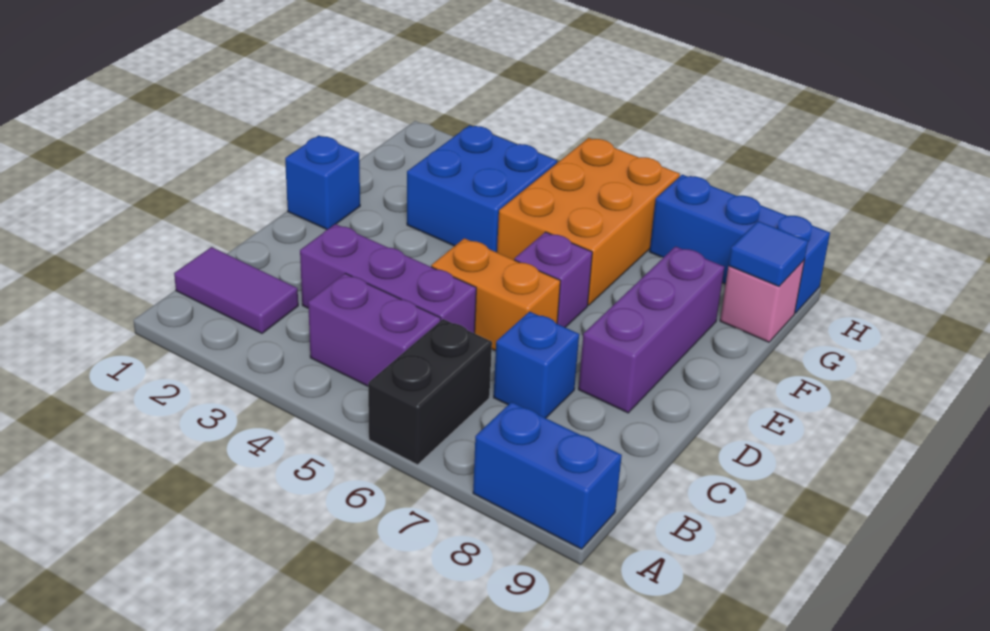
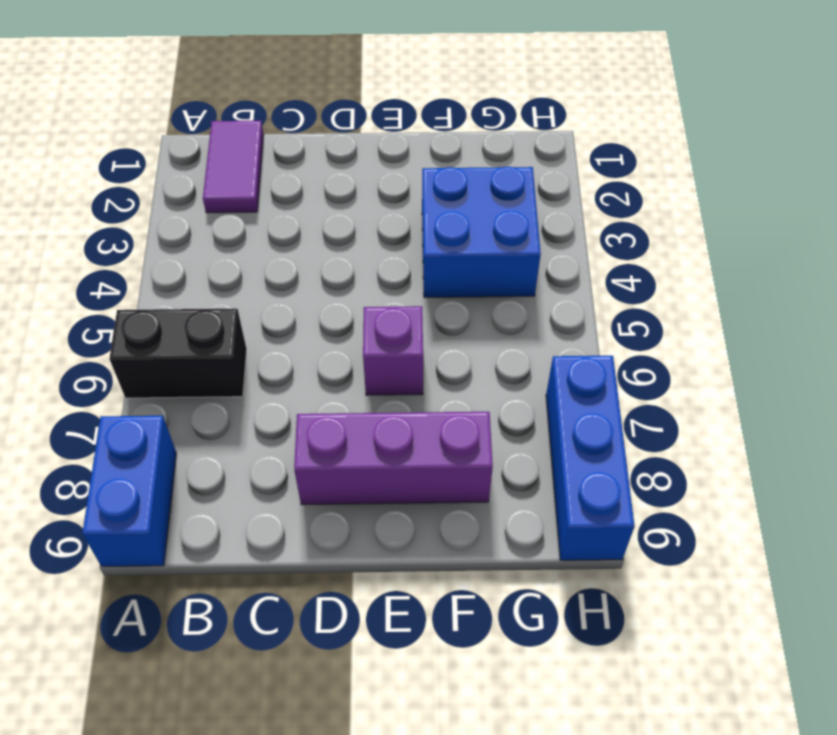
none -> purple brick B4:B5 level 1
none -> purple brick C3:C5 level 1
none -> blue brick C7 level 1

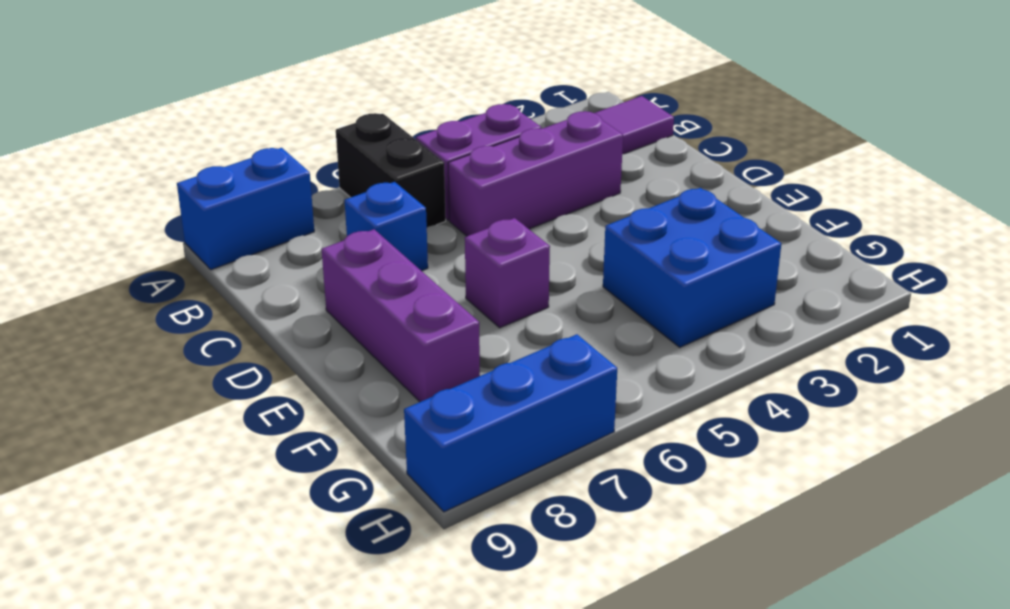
none -> orange brick D5:D6 level 1
none -> blue brick E1 level 1
none -> orange brick F5:H6 level 1

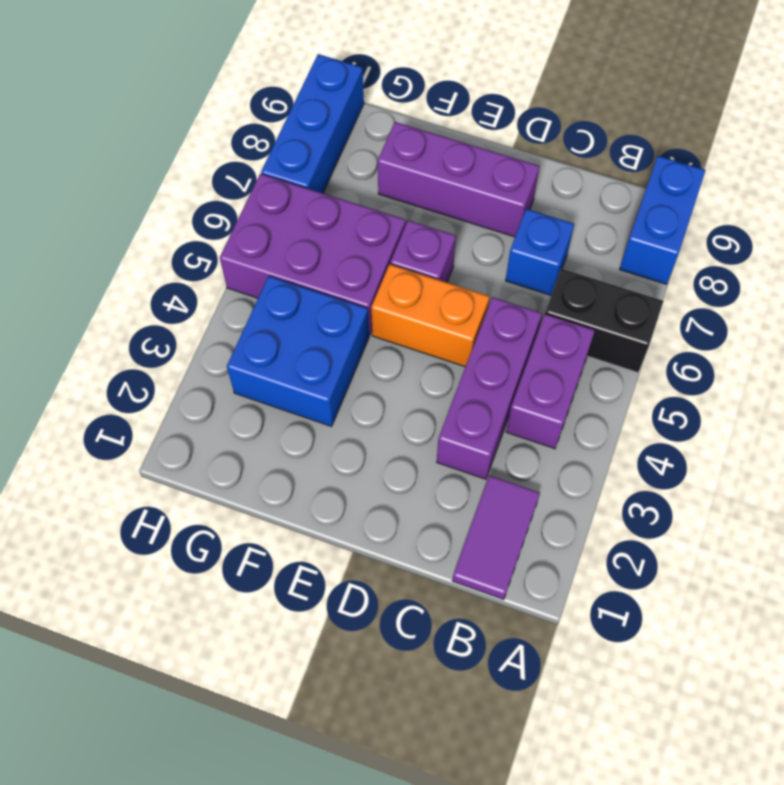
orange brick D5:E5 level 1 -> orange brick D5:D6 level 1
purple brick F5:H6 level 1 -> orange brick F5:H6 level 1
none -> blue brick E1 level 1
none -> pink brick G9 level 1
none -> blue tile G9 level 2

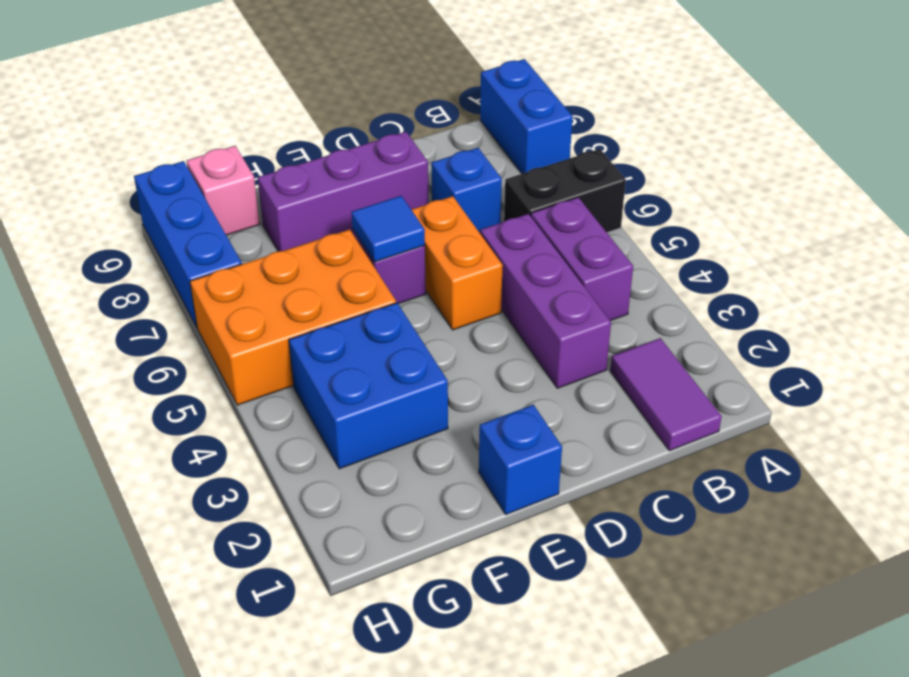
blue tile E6 level 2 -> blue tile G9 level 2

